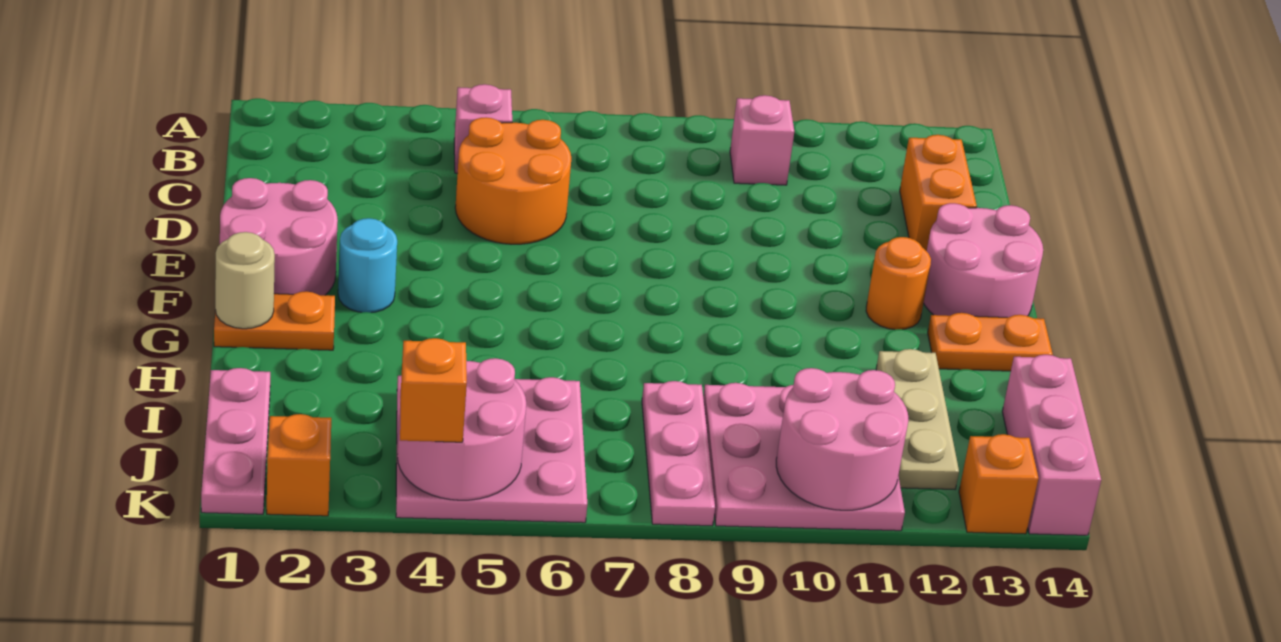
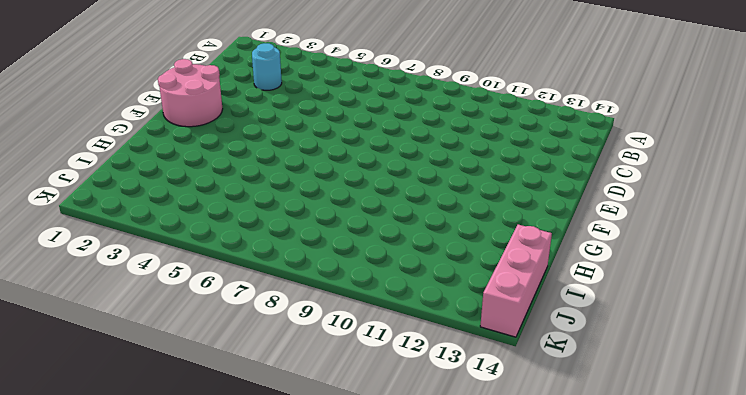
cyan round brick C3 level 1 -> cyan round brick F3 level 1
none -> pink brick B5 level 1
none -> pink brick B10 level 1
none -> orange round brick C5:D6 level 1

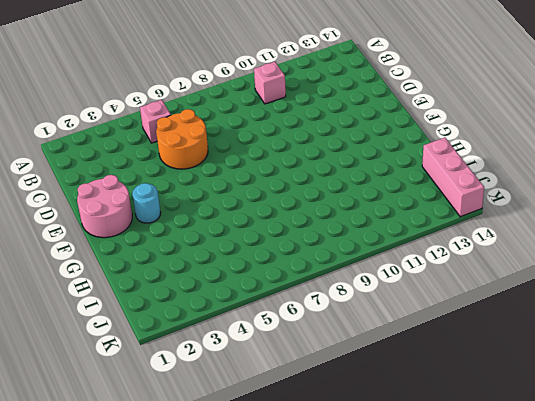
none -> orange brick C13:D13 level 1
none -> pink round brick E13:F14 level 1
none -> orange round brick F12 level 1

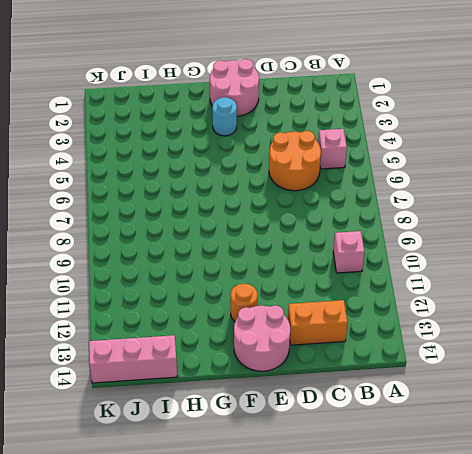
none -> orange plate G1:G2 level 1
none -> orange plate G13:G14 level 1
none -> tan plate H12:J12 level 1

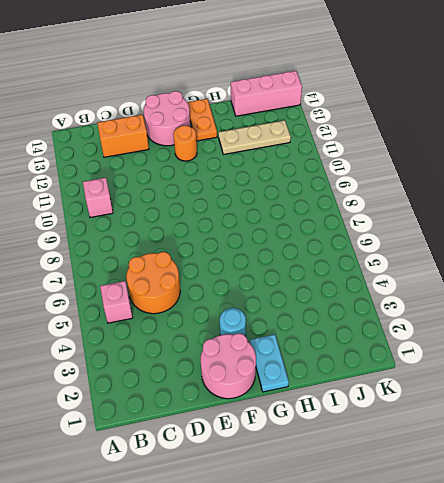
cyan plate G1:G2 level 1 -> orange plate G1:G2 level 1
none -> pink plate I1:K1 level 1
none -> pink plate I4:K6 level 1
none -> pink plate I8:K8 level 1

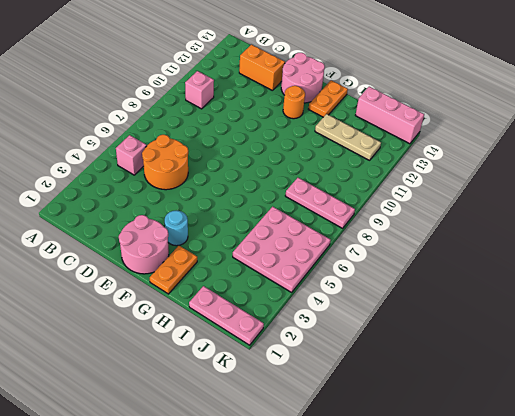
none -> pink plate I9:K11 level 1
none -> orange brick K2 level 1
none -> orange brick K13 level 1

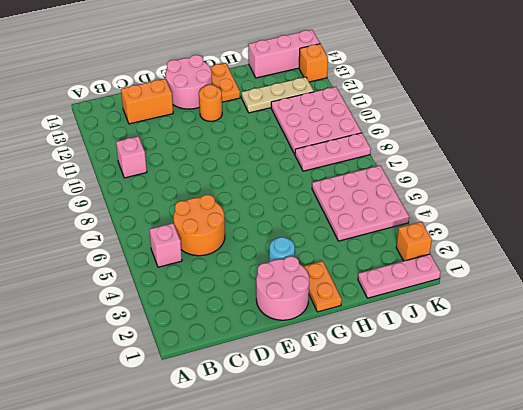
none -> tan round brick G1 level 2
none -> pink round brick J4:K5 level 2
none -> pink round brick J10:K11 level 2

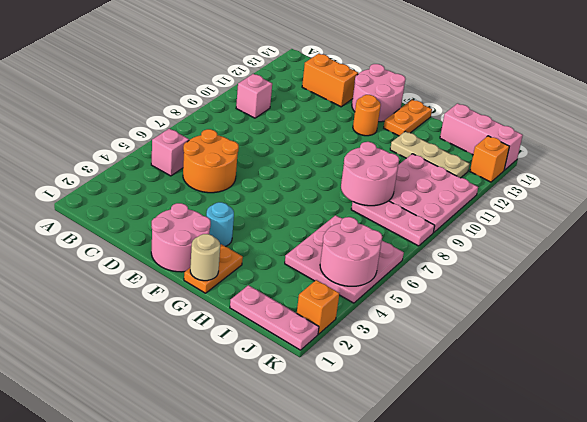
pink round brick H8:I9 level 2 -> pink round brick J10:K11 level 2
none -> orange brick K4 level 3

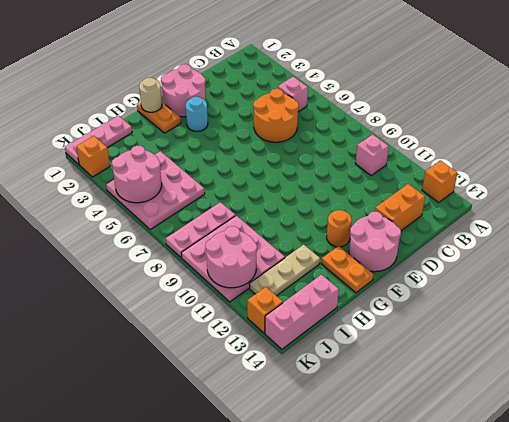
orange brick A13 level 1 -> orange brick K4 level 3

